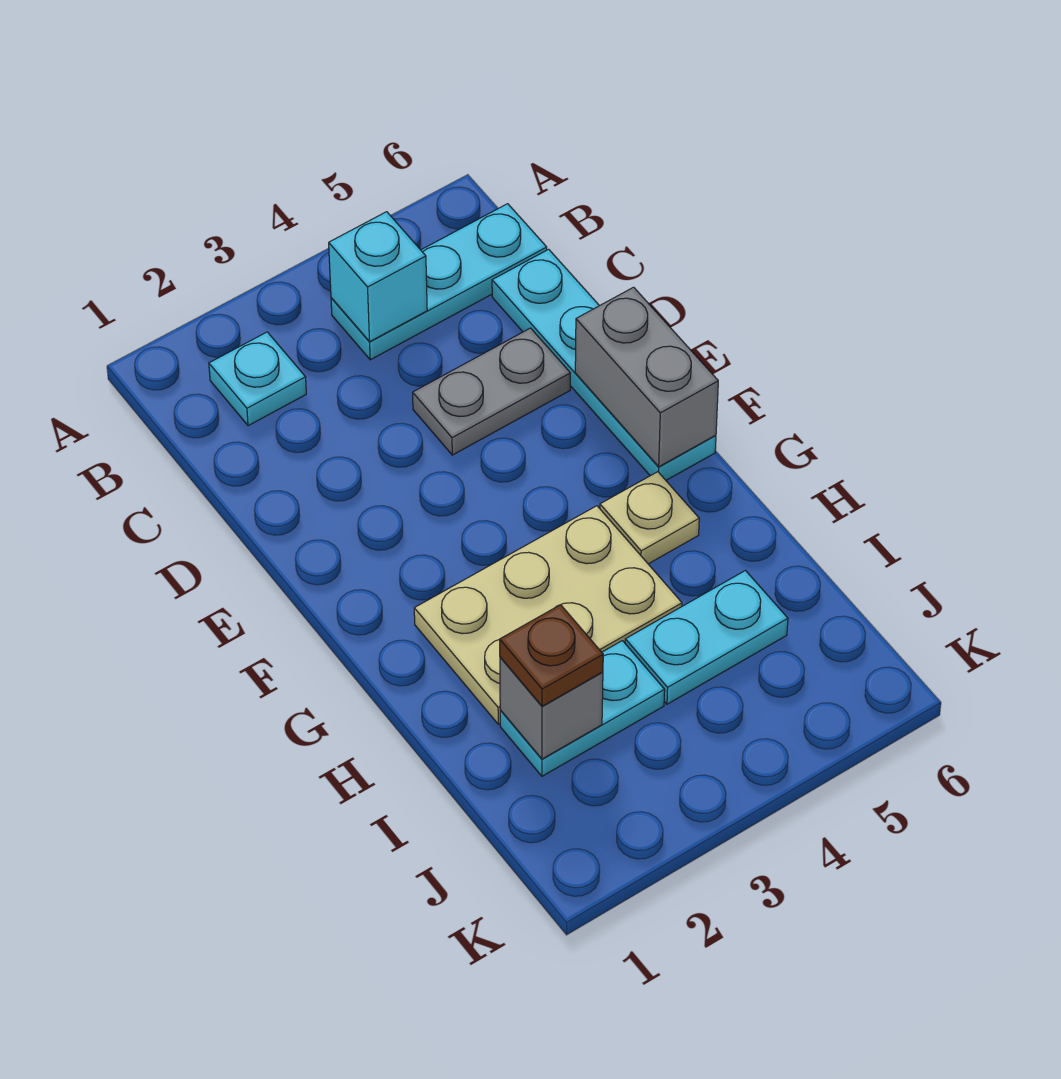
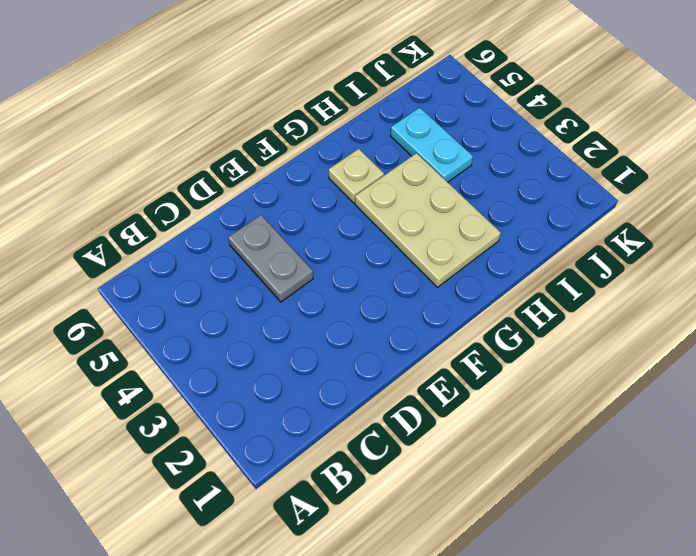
none -> cyan plate B2 level 1
none -> cyan plate B4:B6 level 1
none -> cyan plate C6:F6 level 1

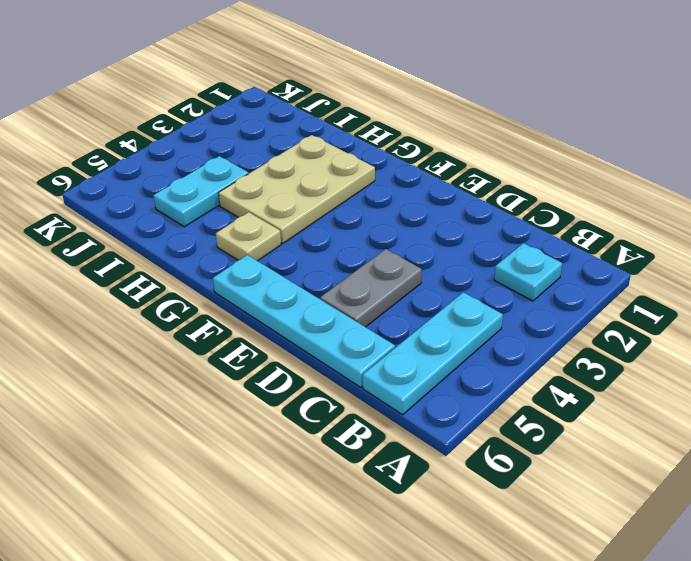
none -> cyan plate I2:I3 level 1
none -> cyan brick B4 level 2
none -> grey brick E6:F6 level 2

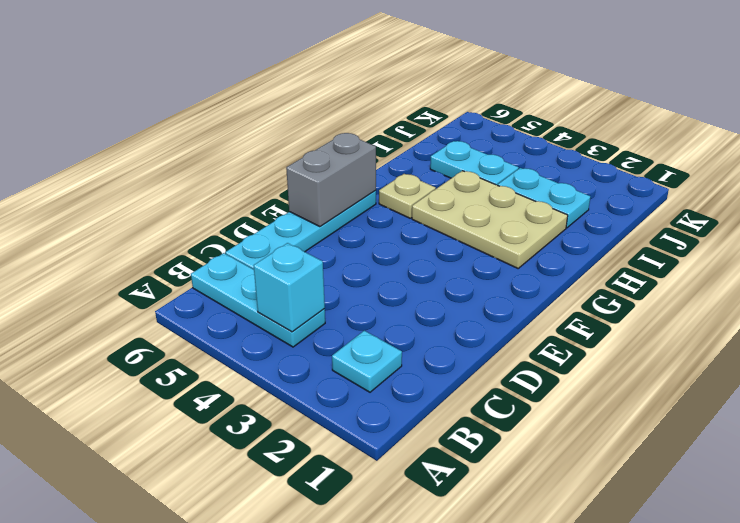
none -> grey plate D4:D5 level 1
none -> grey brick I2 level 2
none -> brown plate I2 level 3

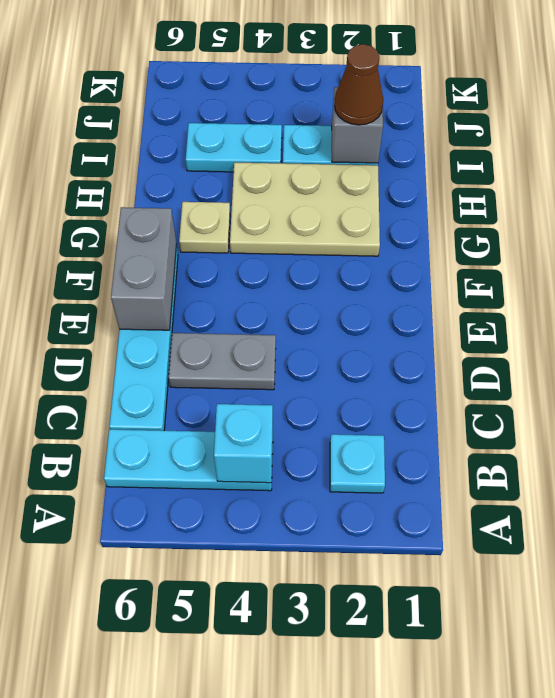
brown cone I2 level 3 -> brown plate I2 level 3

